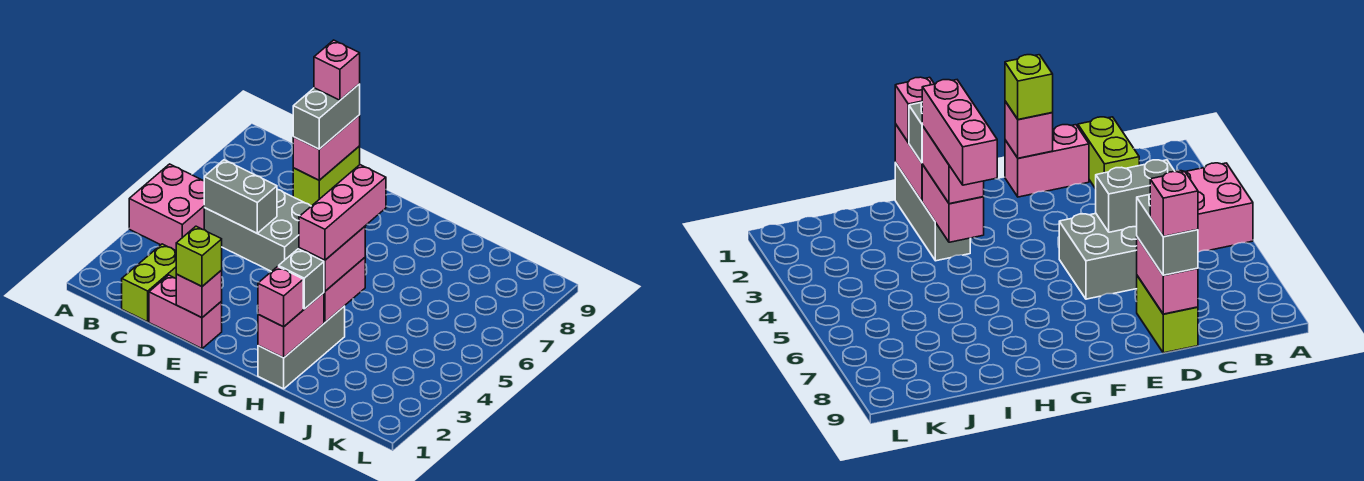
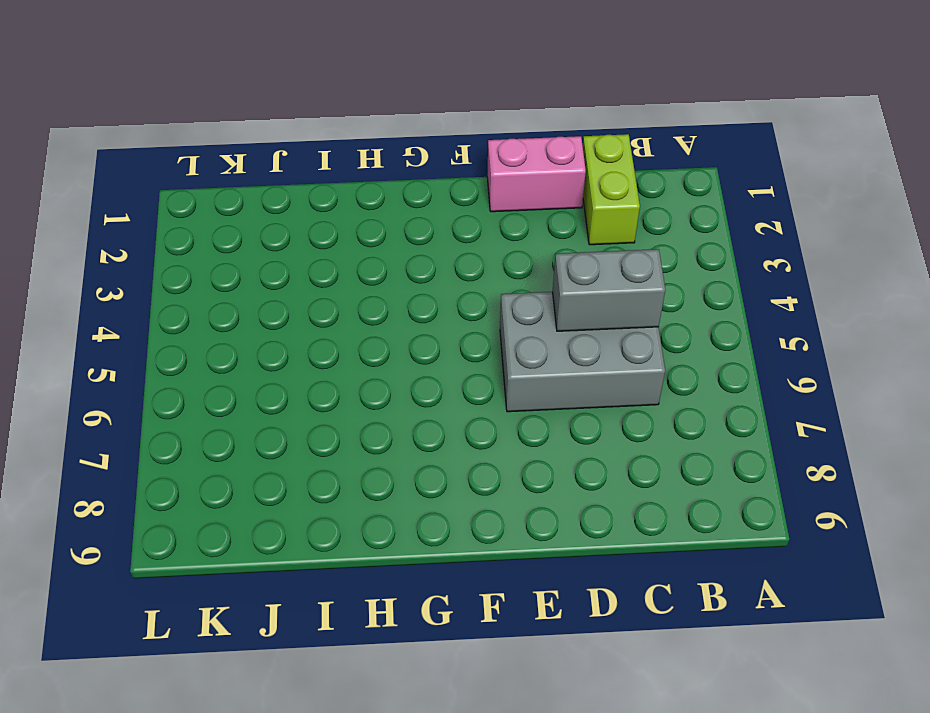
none -> pink brick A4:B5 level 1
none -> lime brick D8:D9 level 1
none -> grey brick H1:H3 level 1

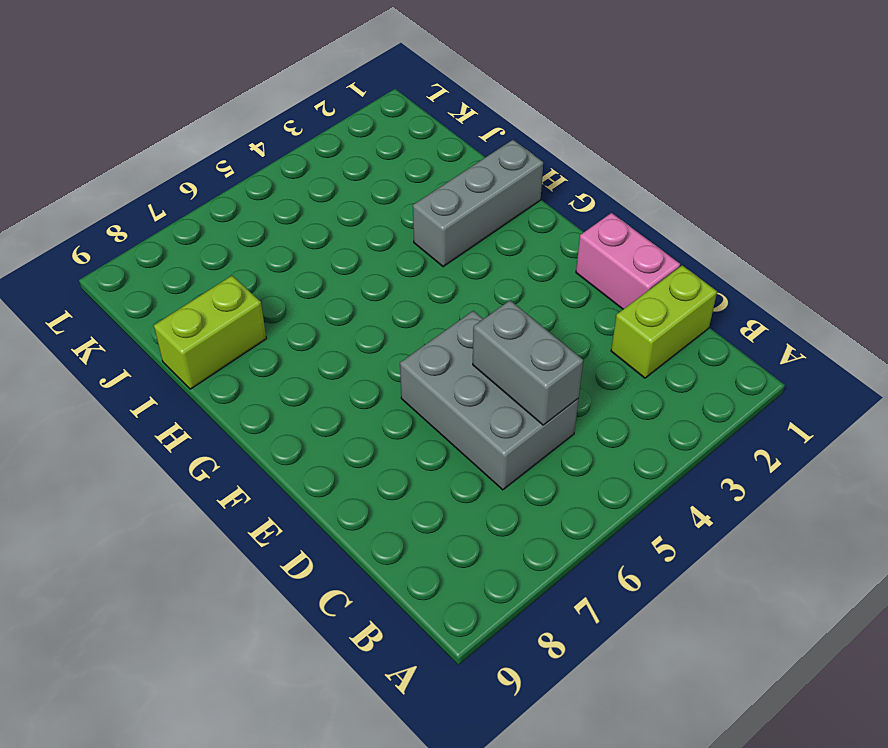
lime brick I8:I9 level 1 -> lime brick D8:D9 level 1
none -> pink brick A4:B5 level 1
none -> pink brick D8:D9 level 2
none -> pink brick E1 level 2

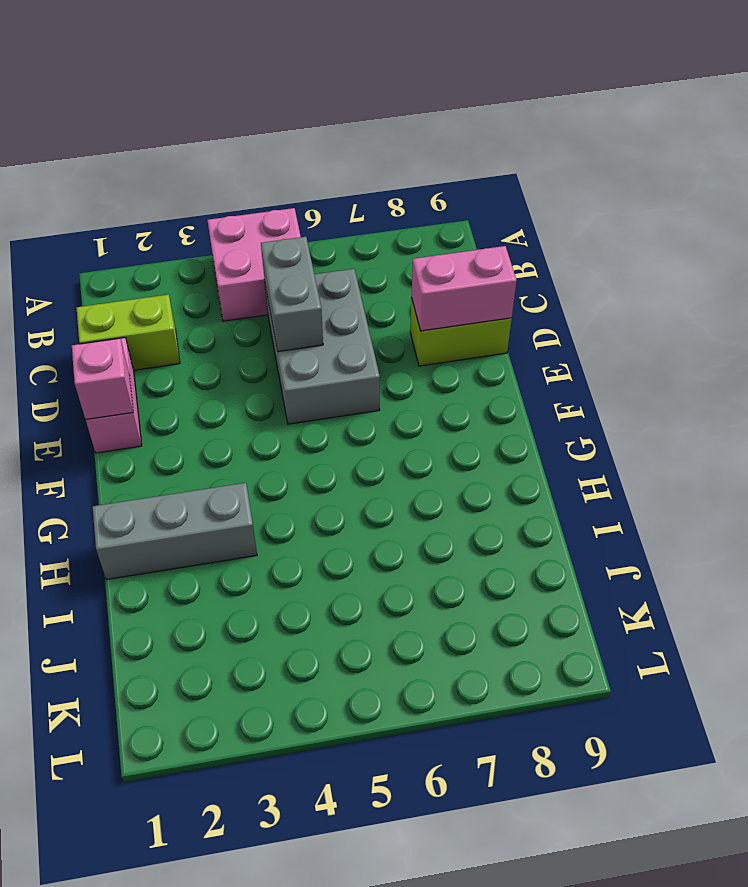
none -> pink brick H1:H2 level 2
none -> pink brick H3:H4 level 2
none -> grey brick D8:D9 level 3

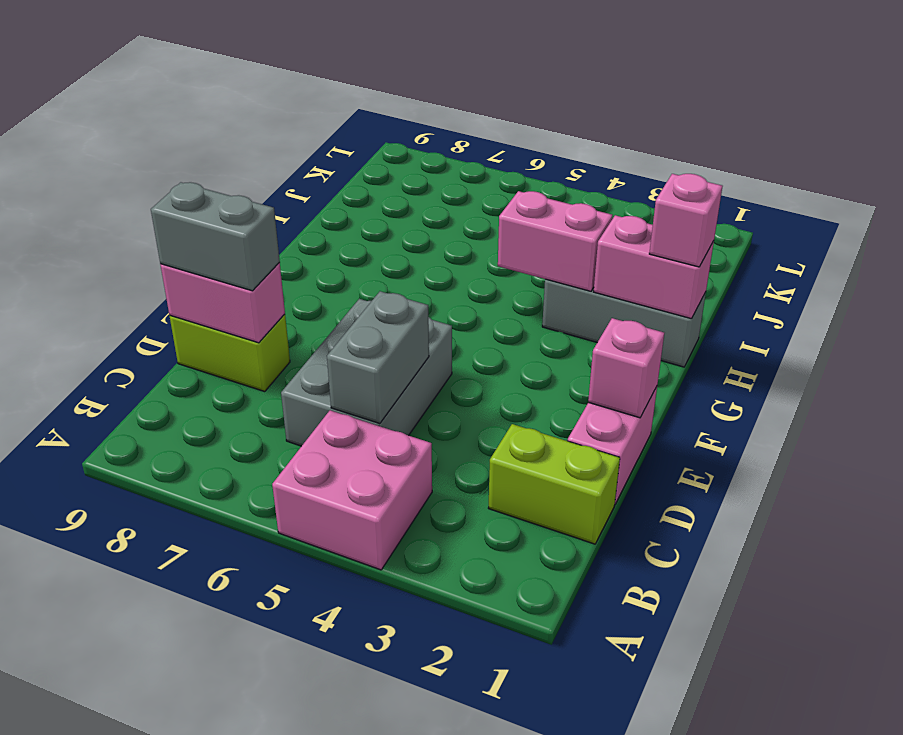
none -> lime brick E1 level 3
none -> grey brick H2 level 3
none -> pink brick H3:H4 level 3

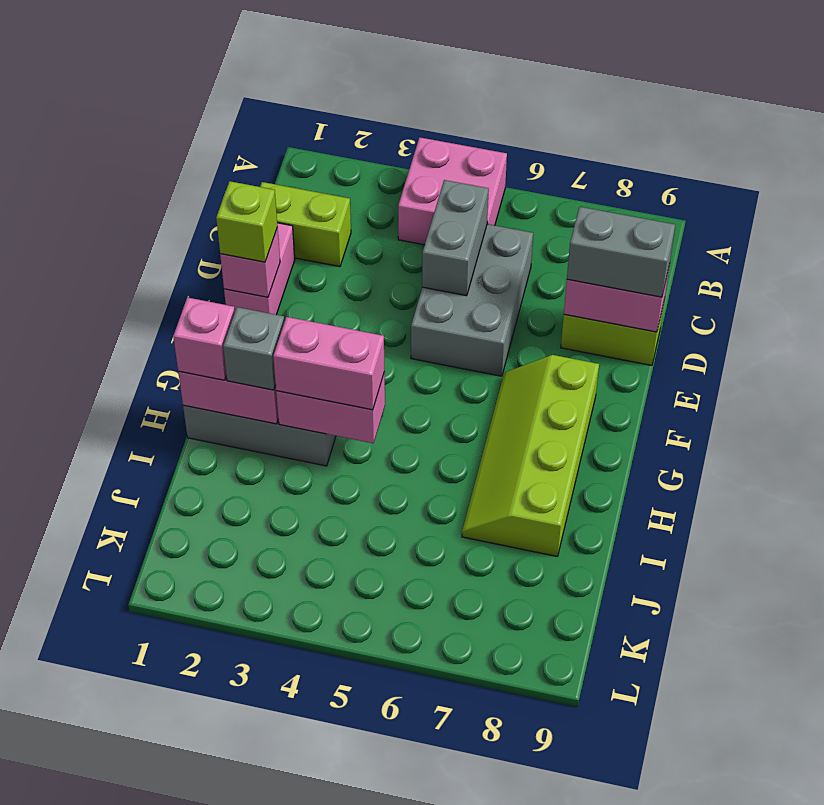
lime slope F7:I8 level 1 top 8 -> none
none -> pink brick D9 level 4
none -> pink brick H3:H5 level 4

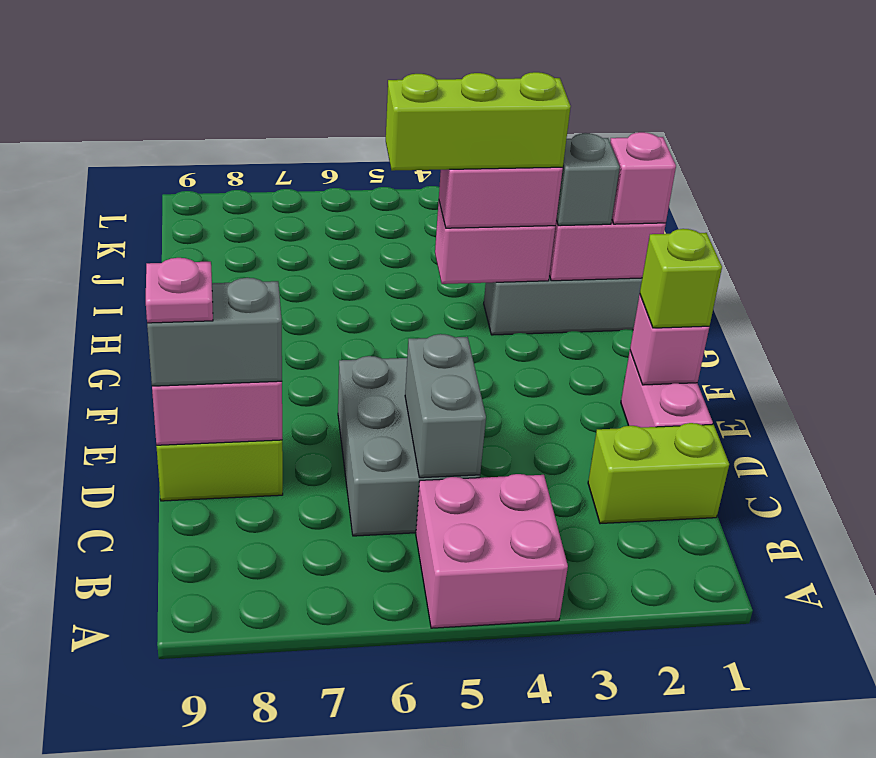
pink plate D9 level 4 -> pink brick D9 level 4
lime brick H3:H5 level 4 -> pink brick H3:H5 level 4

